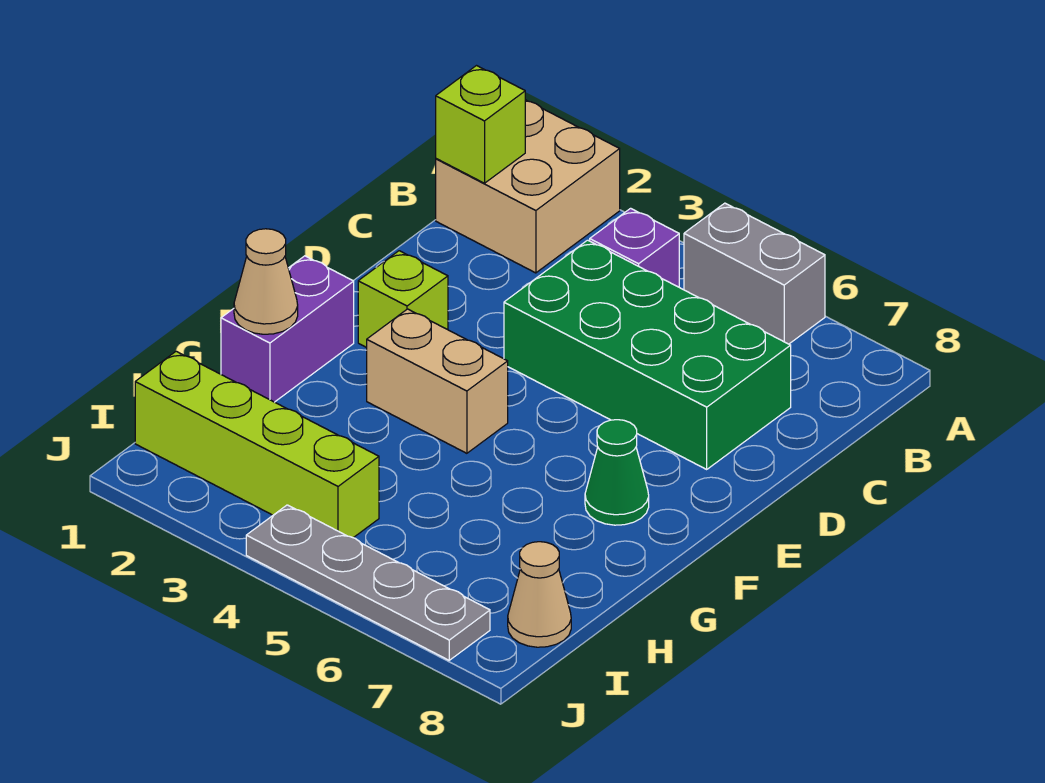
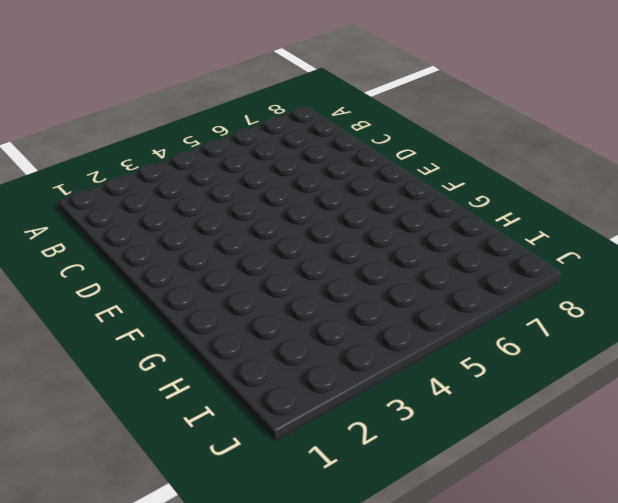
none -> tan brick A1:B2 level 1
none -> grey brick A5:A6 level 1
none -> purple brick B4 level 1

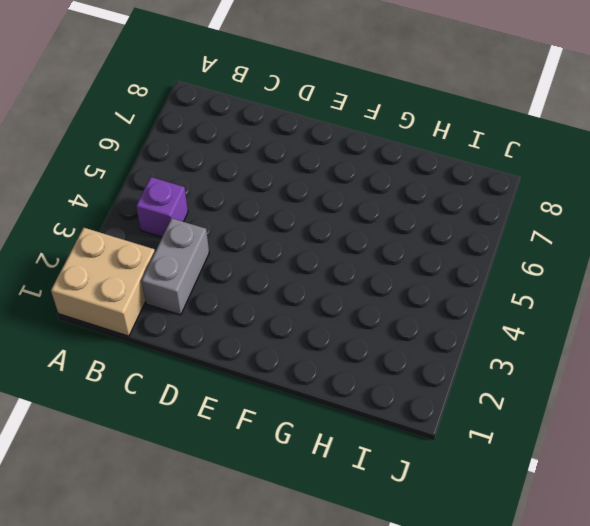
grey brick C2:C3 level 1 -> grey brick A5:A6 level 1
none -> green brick C4:D7 level 1
none -> lime brick E2 level 1
none -> purple brick F1:G1 level 1

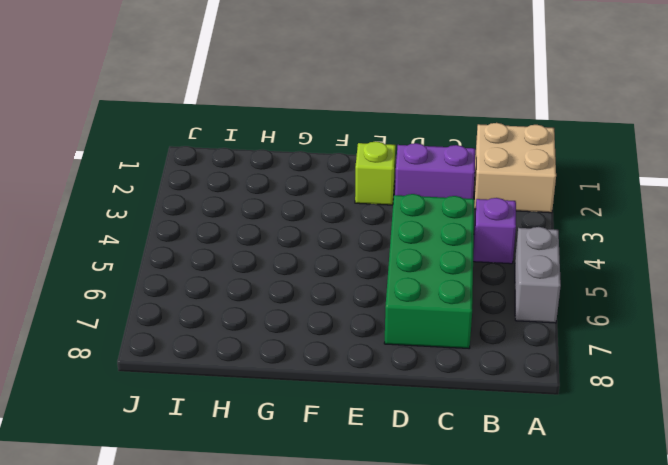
purple brick C2:D2 level 1 -> purple brick F1:G1 level 1
none -> tan brick F3:F4 level 1
none -> green cone F7 level 1
none -> lime brick I1:I4 level 1

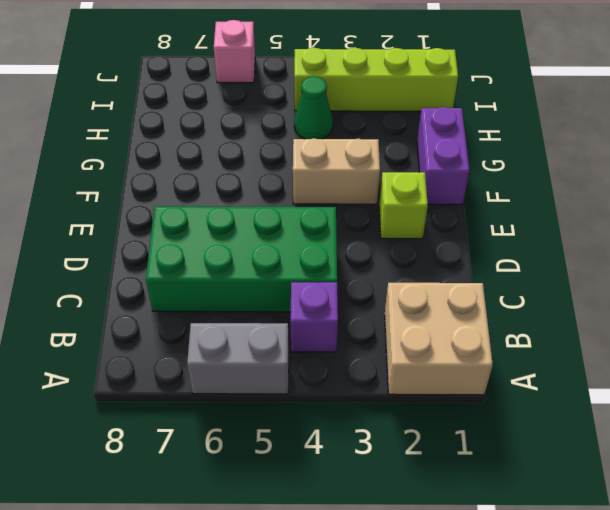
green cone H4 level 1 -> green cone F7 level 1
pink brick J6 level 1 -> grey plate J4:J7 level 1
none -> tan cone I8 level 1
none -> lime brick B1 level 2
none -> tan cone G1 level 2

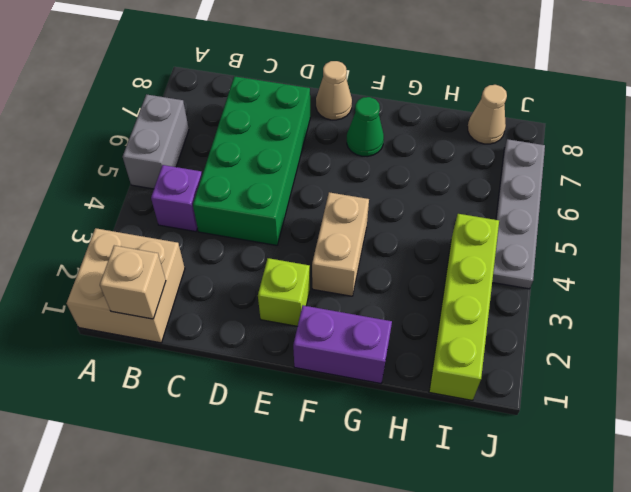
tan brick B1 level 2 -> lime brick B1 level 2
tan cone E8 level 1 -> tan cone G1 level 2

